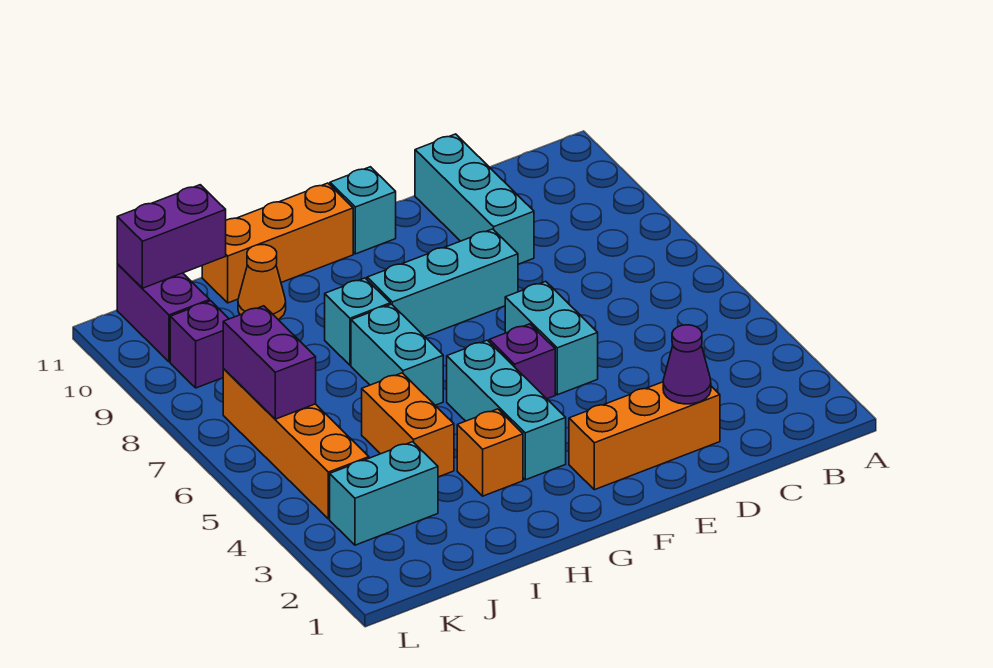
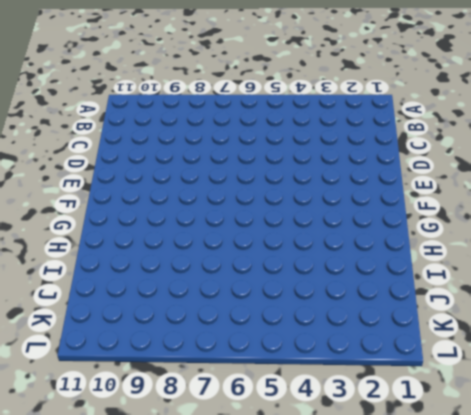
none -> orange brick D2:F2 level 1
none -> cyan brick D9:D11 level 1
none -> cyan brick E5:E6 level 1

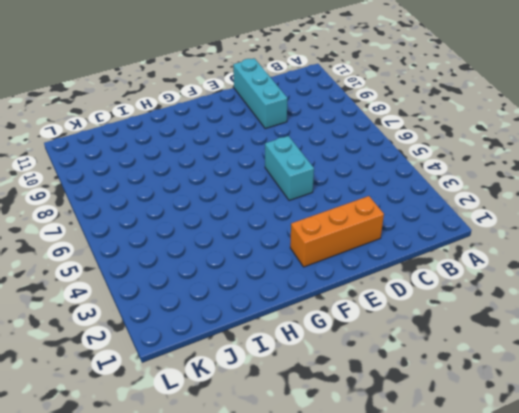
none -> cyan brick E8:G8 level 1
none -> purple brick F5 level 1
none -> cyan brick F11 level 1

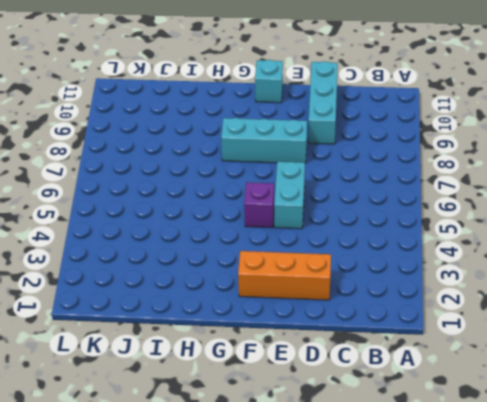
none -> cyan brick G3:G5 level 1
none -> orange brick G11:I11 level 1
none -> orange brick H3 level 1

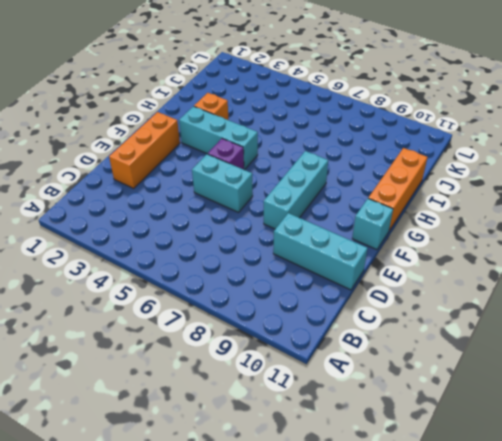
none -> cyan brick H6:H7 level 1
none -> cyan brick H8 level 1
none -> orange brick I4:I5 level 1

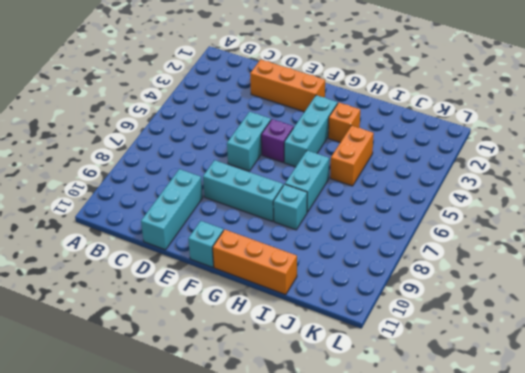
none -> orange cone I10 level 1
none -> cyan brick J3:K3 level 1
none -> orange brick K4:K7 level 1

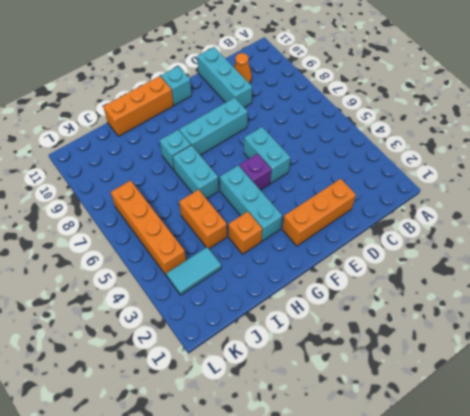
orange cone C10 level 1 -> orange cone I10 level 1
cyan tile J3:K3 level 1 -> cyan brick J3:K3 level 1
none -> purple brick K9 level 1
none -> purple brick K10:K11 level 1
none -> purple cone D2 level 2

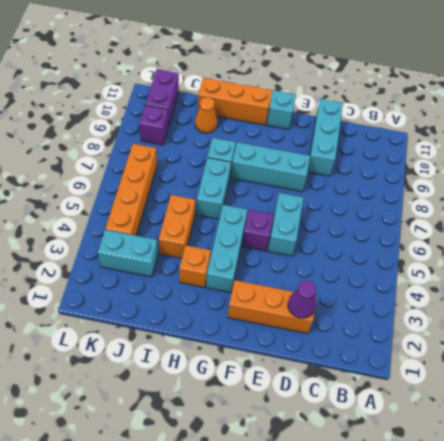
none -> purple brick J11:K11 level 2
none -> purple brick K6:K7 level 2

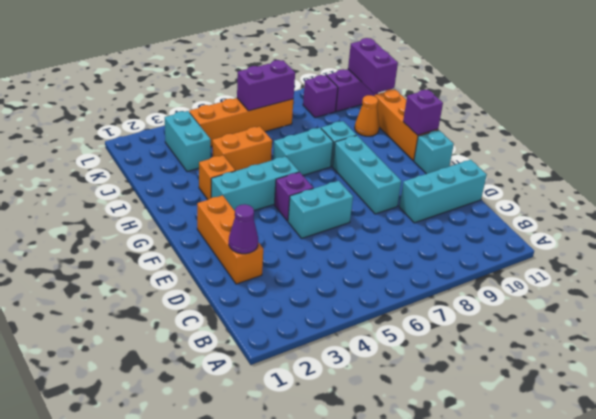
purple brick G11 level 2 -> none

